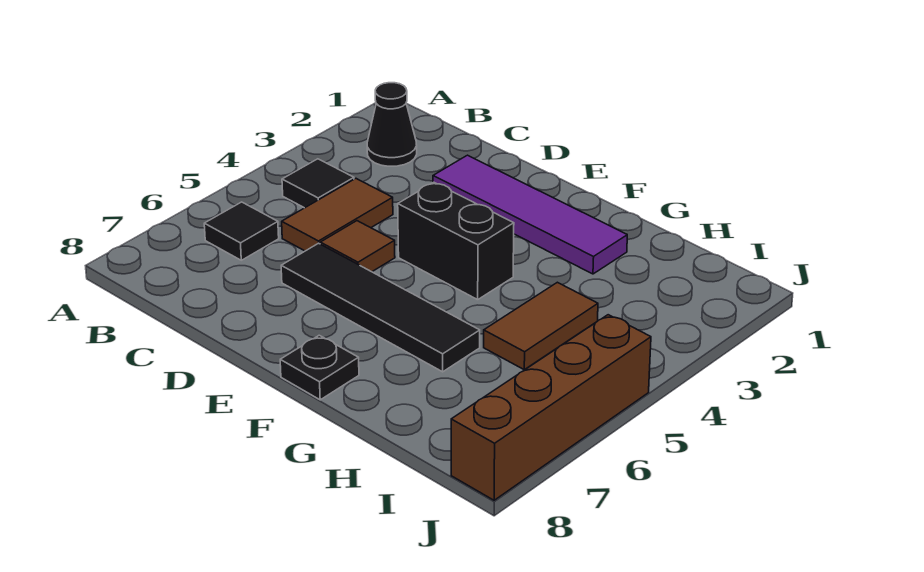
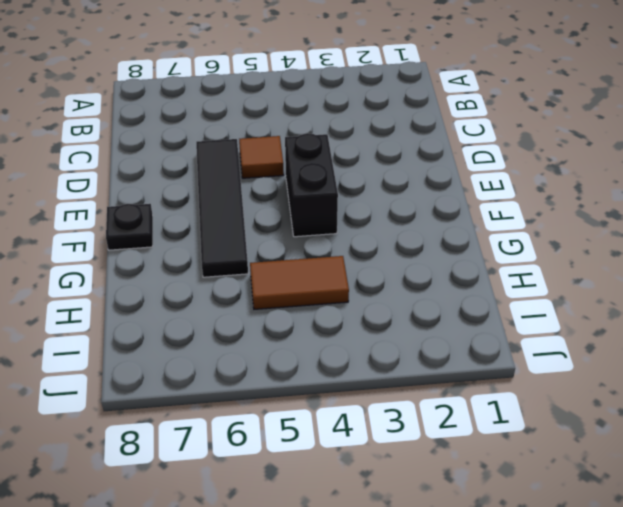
none -> black cone B2 level 1
none -> black tile B4 level 1

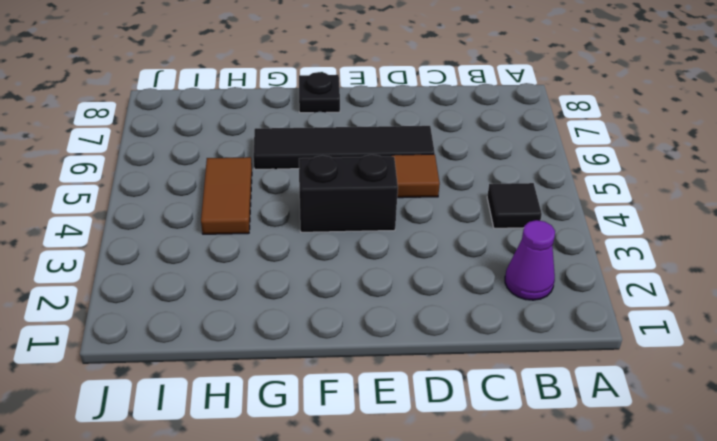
purple cone B2 level 1 -> black cone B2 level 1
none -> black tile B6 level 1
none -> brown tile C4:C5 level 1

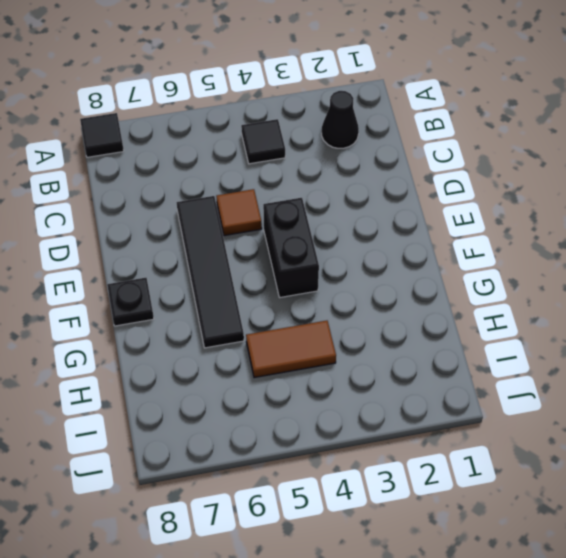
black tile A8 level 1 -> black tile B6 level 1
none -> brown tile C4:C5 level 1
none -> purple tile D2:G2 level 1

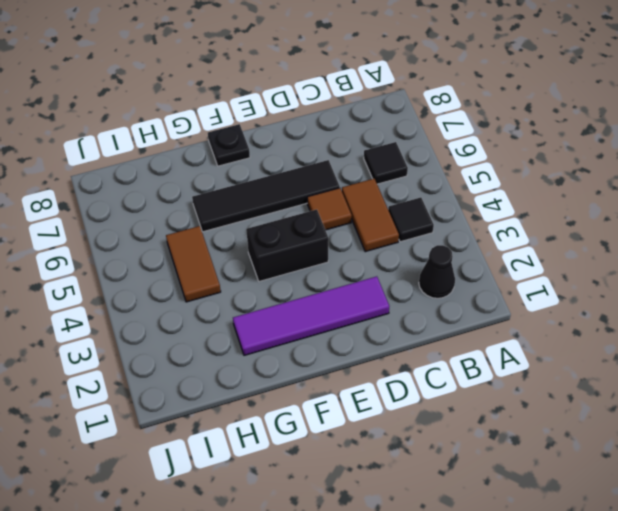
none -> brown brick J5:J8 level 1

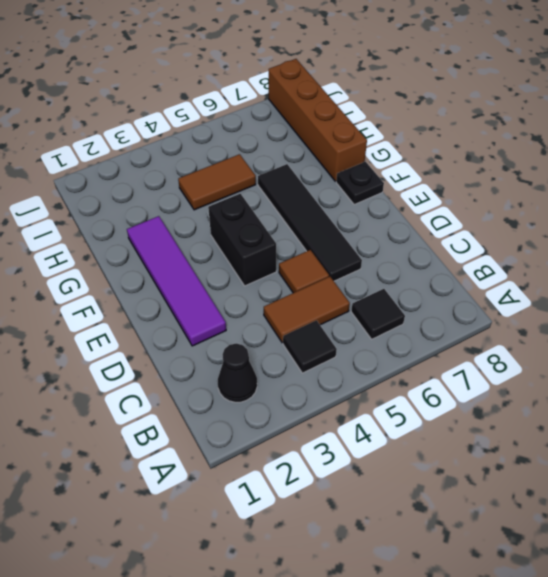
brown brick G8:J8 level 1 -> brown brick J5:J8 level 1

